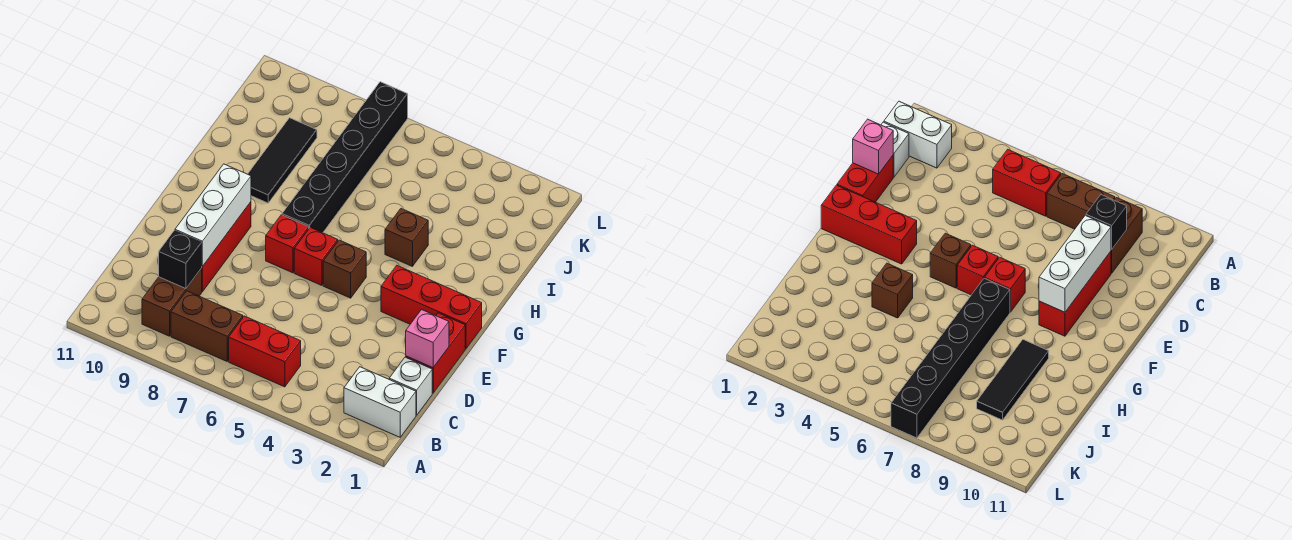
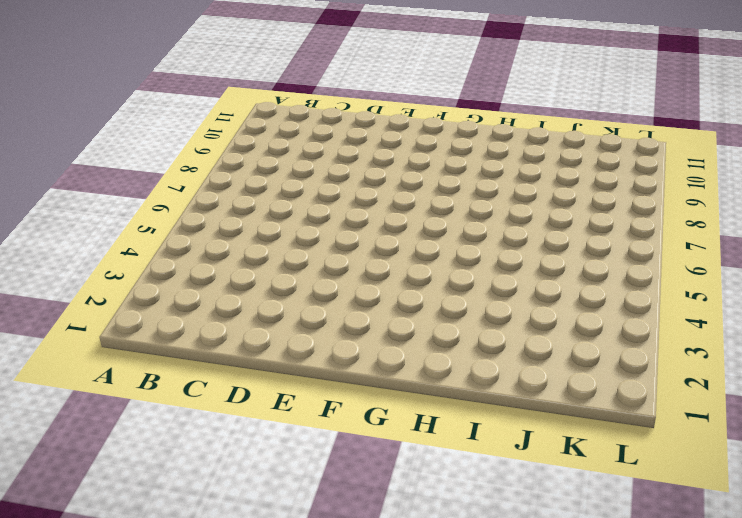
none -> white brick B1:B2 level 1
none -> red brick B5:B6 level 1
none -> brown brick B7:B8 level 1

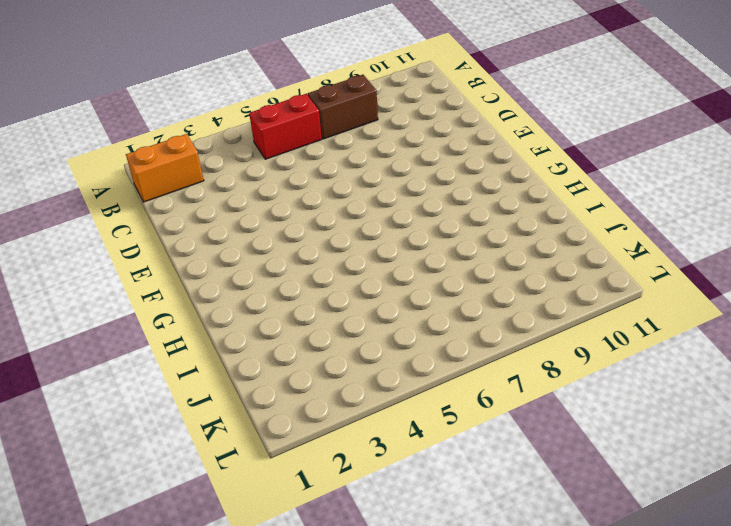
orange brick B1:B2 level 1 -> white brick B1:B2 level 1
none -> brown brick B9:C9 level 1
none -> white brick C1 level 1
none -> red brick D1:E1 level 1

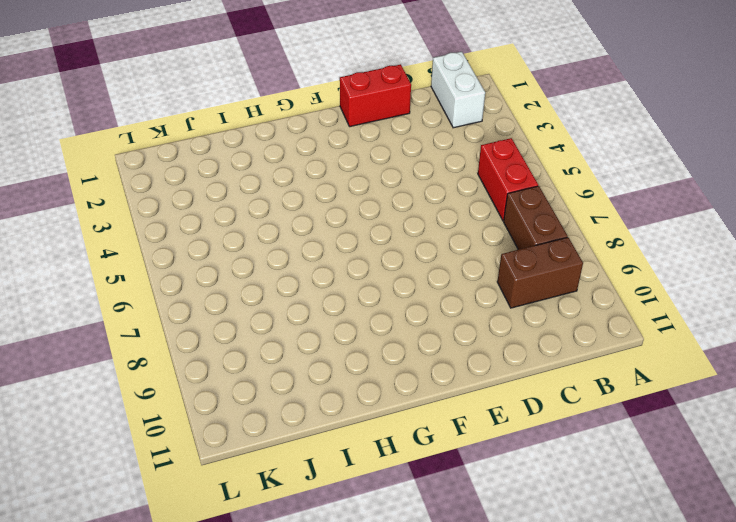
none -> white brick C1 level 1
none -> red brick D9:F9 level 1
none -> red brick F1:F3 level 1

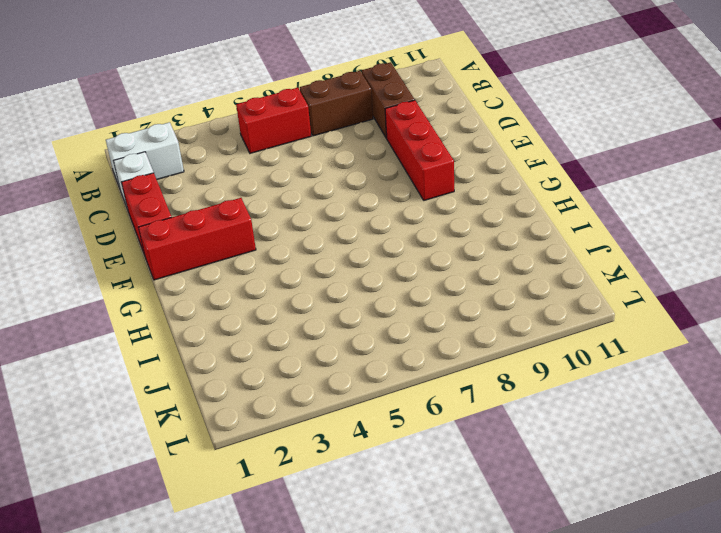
none -> brown brick F5 level 1
none -> red brick F6 level 1
none -> red brick F7 level 1

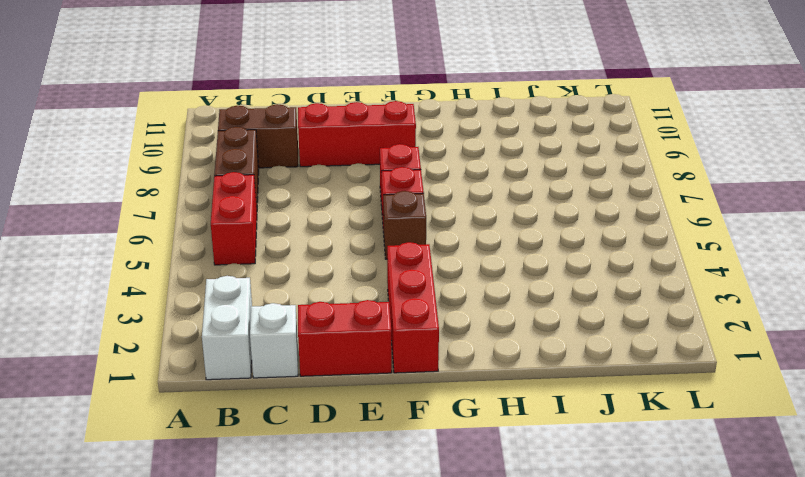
none -> black brick G7:L7 level 1
none -> brown brick H4 level 1
none -> black tile H9:J9 level 1

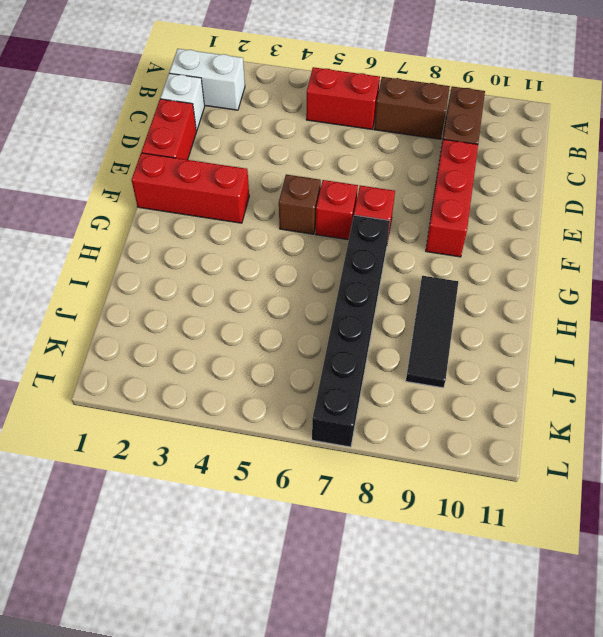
none -> brown brick H4 level 1
none -> black brick C9 level 2
none -> pink brick D1 level 2

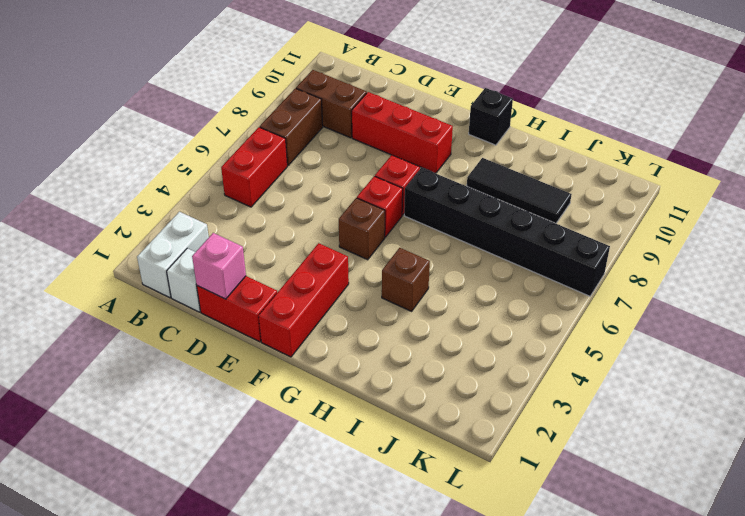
black brick G11 level 1 -> black brick C9 level 2
none -> white brick D9:F9 level 2

